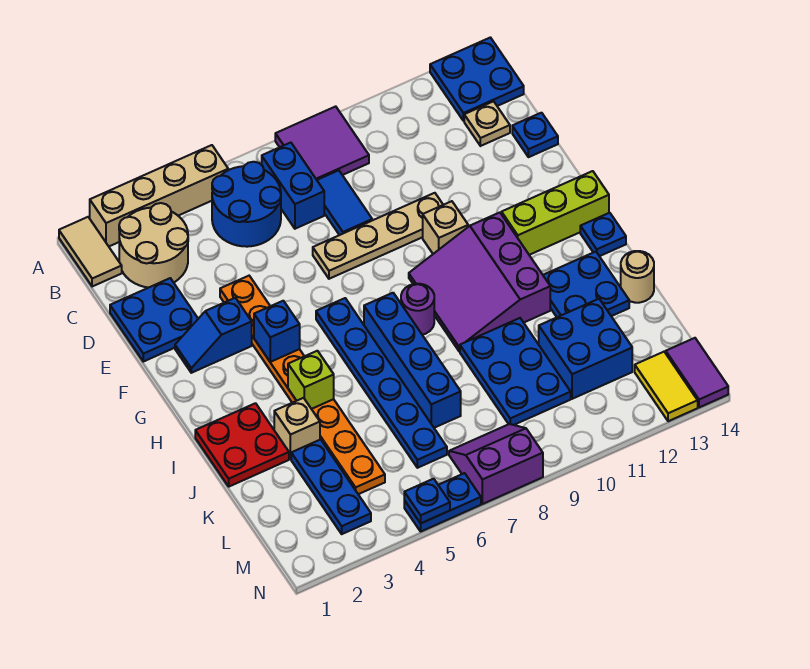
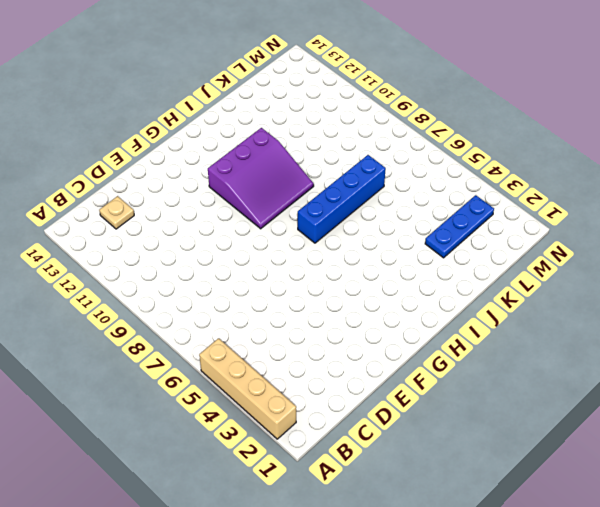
none -> tan tile A1:B1 level 1
none -> purple tile A8:B9 level 1
none -> blue plate A13:B14 level 1
none -> tan round brick B2:C3 level 1

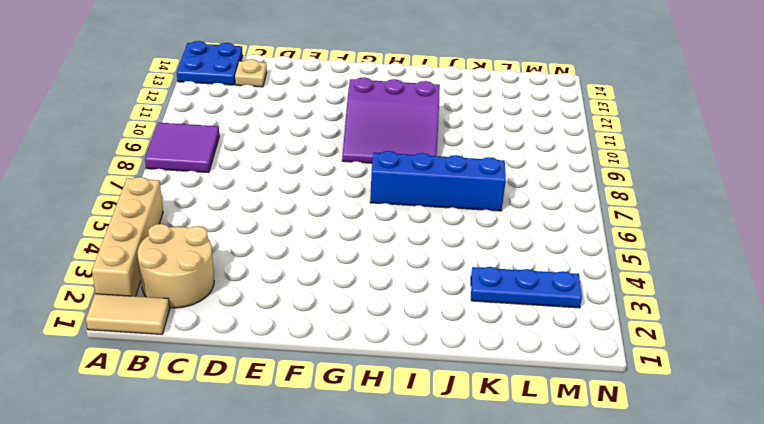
none -> blue round brick B5:C6 level 1
none -> blue brick B7:C7 level 1
none -> blue tile C8:D8 level 1
none -> blue plate D1:E2 level 1

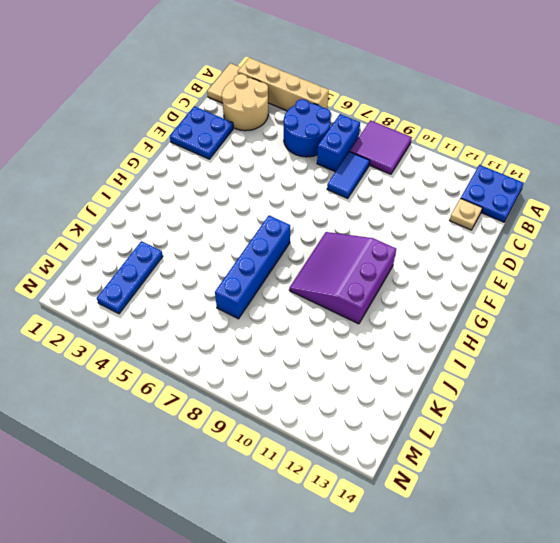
none -> blue plate D14 level 1
none -> orange plate E4:L4 level 1
none -> tan plate E7:E10 level 1
none -> blue slope F2:F3 level 1 top 3

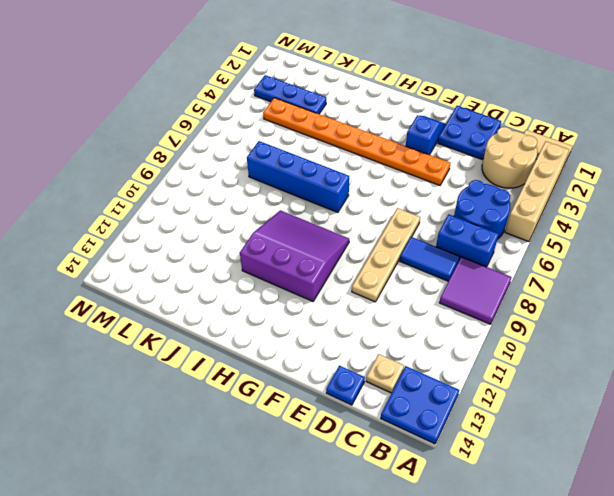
none -> tan brick F10 level 1
none -> blue plate G6:L6 level 1
none -> lime brick G12:G14 level 1
none -> purple round brick H8 level 1

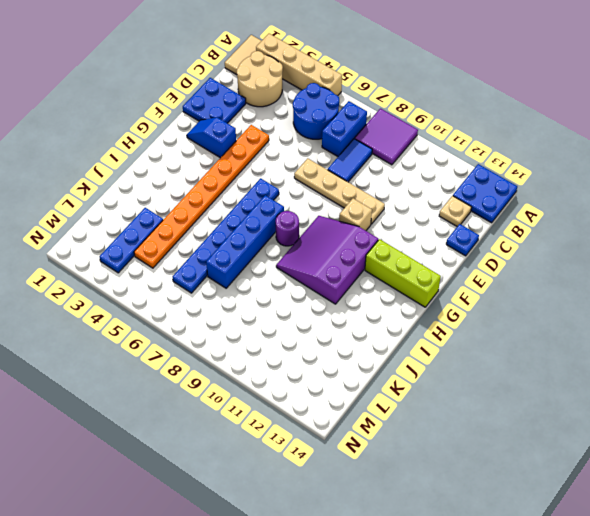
none -> blue plate H14 level 1
none -> red plate I1:J2 level 1
none -> blue plate I12:J13 level 1
none -> tan brick J3 level 1

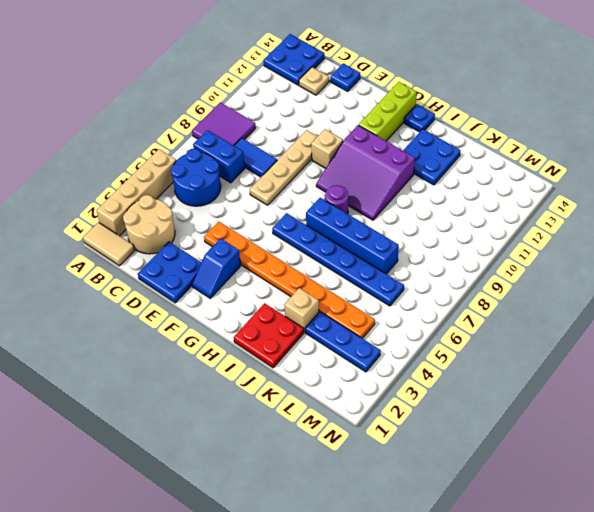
none -> blue plate J9:L10 level 1
none -> tan round brick J14 level 1
none -> blue brick K11:L12 level 1
none -> purple slope M7:N8 level 1 top N

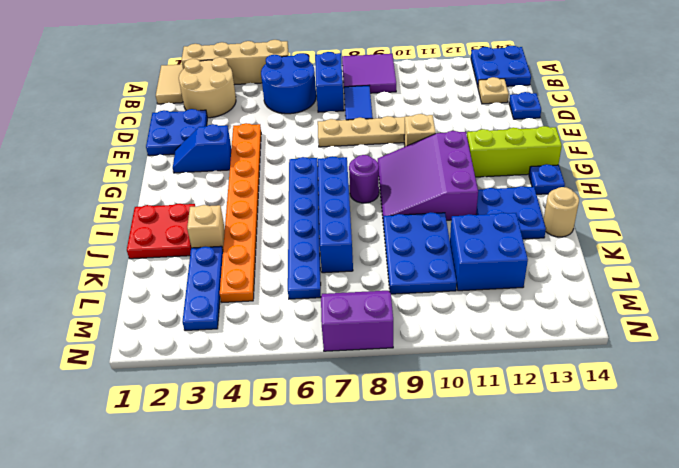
none -> yellow tile M13:N13 level 1
none -> purple tile M14:N14 level 1
none -> blue plate N5:N6 level 1
none -> blue brick G4 level 2

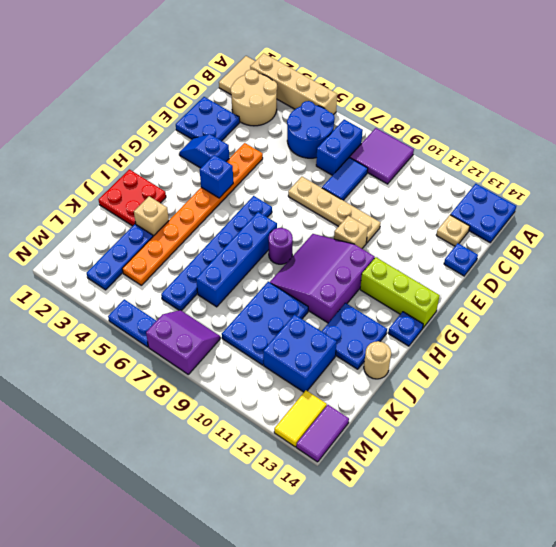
none -> lime brick I4 level 2
none -> blue plate N5 level 2

